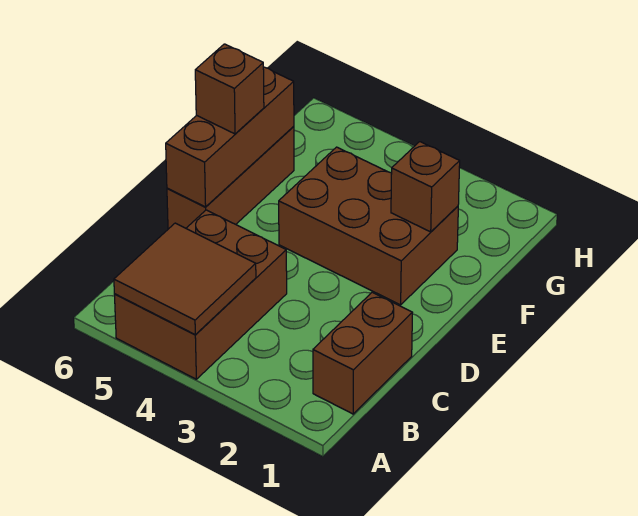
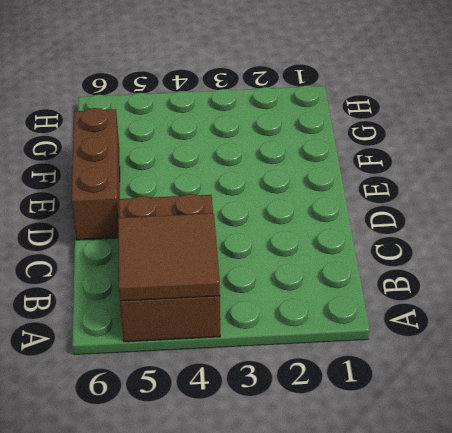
none -> brown brick B1:C1 level 1
none -> brown brick E2:F4 level 1

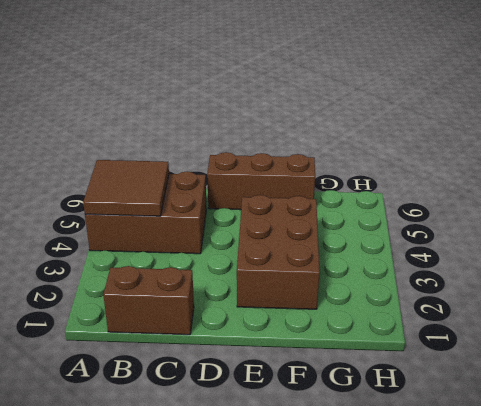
none -> brown brick D6:F6 level 2
none -> brown brick F2 level 2

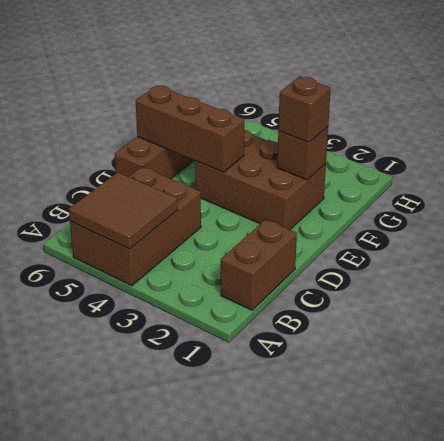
brown brick E4:E6 level 2 -> brown brick D6:F6 level 2
brown brick F2 level 3 -> brown brick E6 level 3

